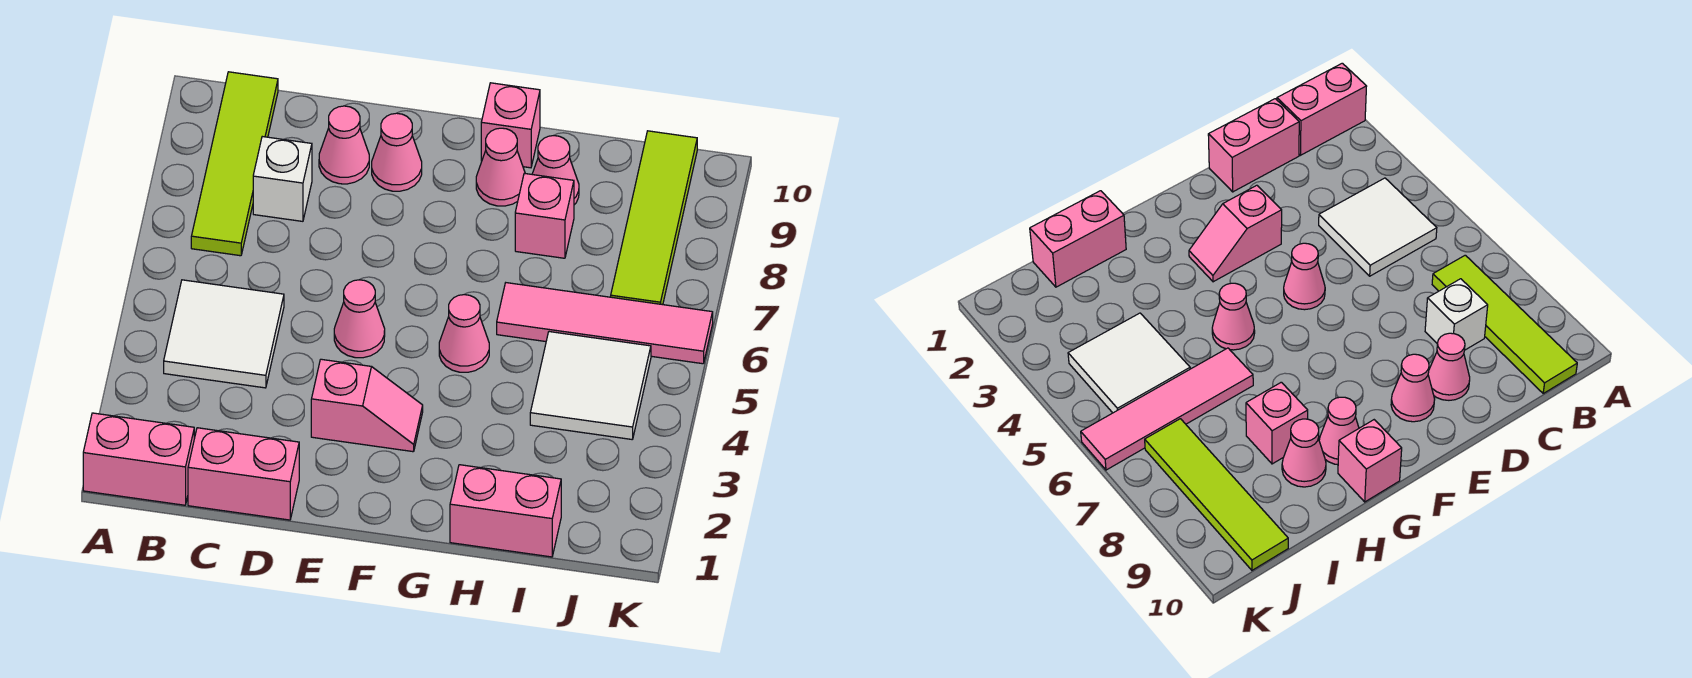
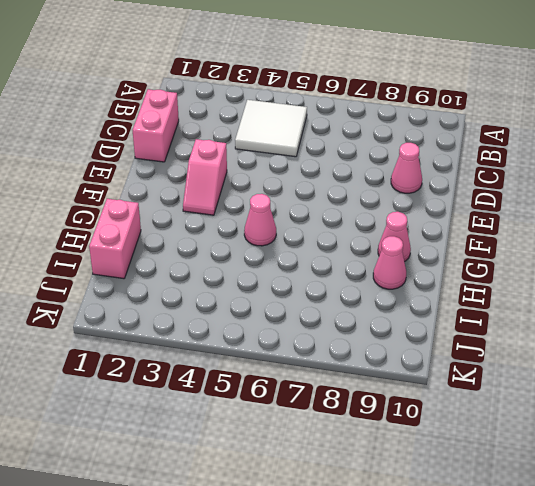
none -> pink brick A1:B1 level 1
none -> lime tile B7:B10 level 1
none -> white brick C8 level 1

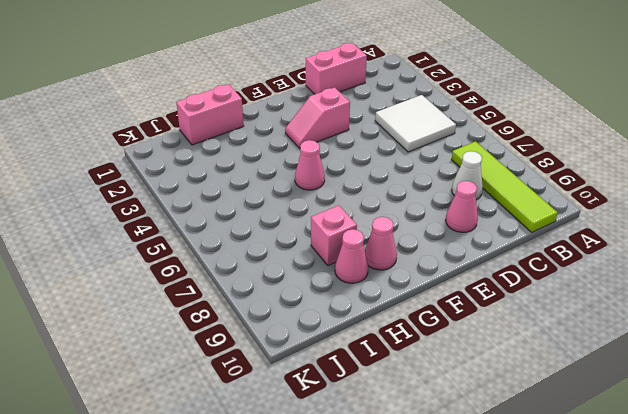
white cone C8 level 1 -> white brick C8 level 1
none -> pink brick A1:B1 level 1
none -> pink cone E5 level 1
none -> pink cone E9 level 1

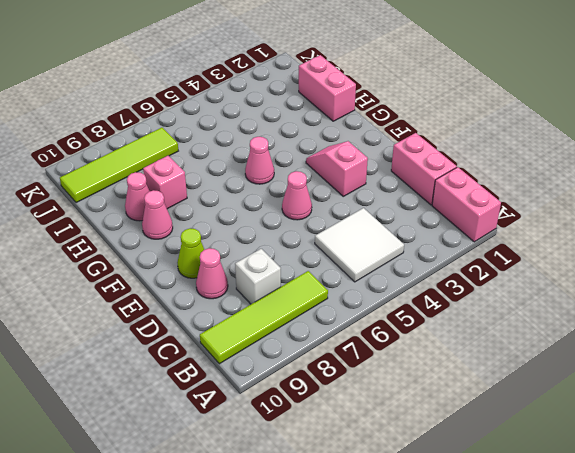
lime cone E9 level 1 -> pink cone E9 level 1
none -> pink brick G10 level 1
none -> pink tile H6:K6 level 1
none -> white tile I4:J5 level 1

